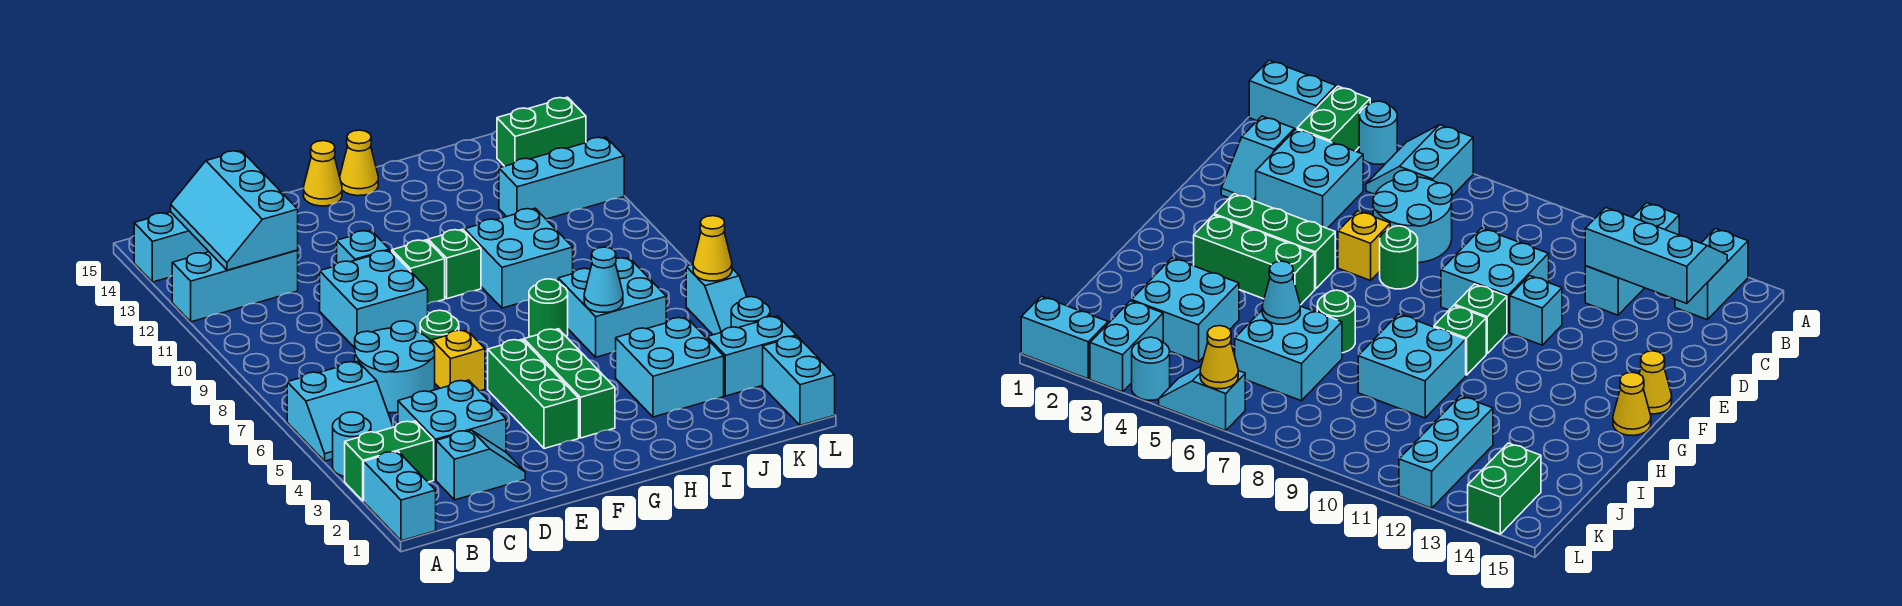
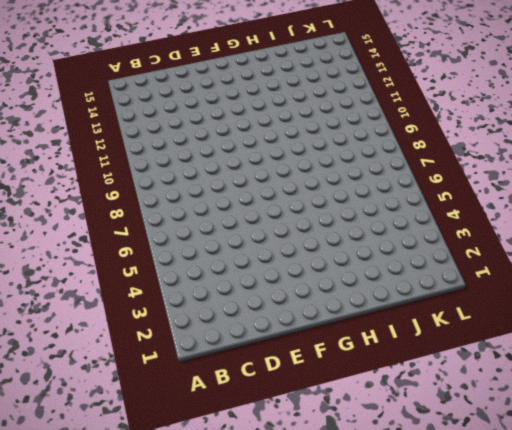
none -> cyan brick A1:A2 level 1
none -> green brick A3:B3 level 1
none -> cyan round brick A4 level 1
none -> cyan slope A5:B6 level 1 top 6

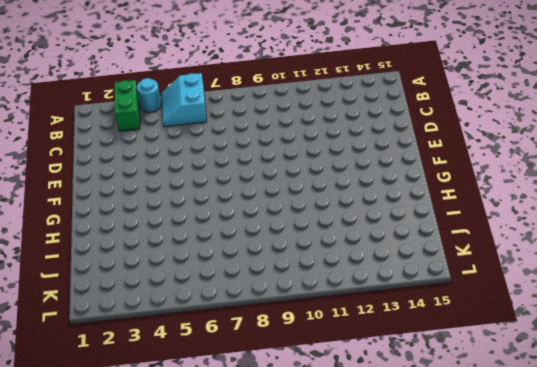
none -> cyan brick A1:A2 level 1
none -> cyan brick A12:C12 level 1
none -> cyan brick A14:B14 level 1
none -> cyan slope C2:D2 level 1 top C

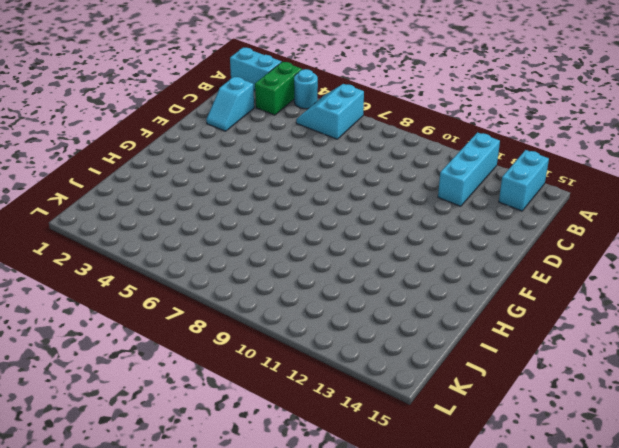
none -> cyan brick C3:D4 level 1
none -> cyan round brick C6:D7 level 1
none -> cyan brick D9:E10 level 1
none -> yellow brick E6 level 1

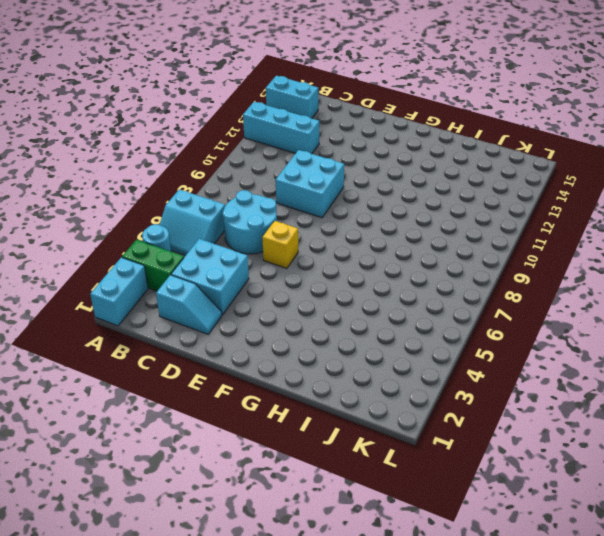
none -> green round brick E7 level 1
none -> cyan brick E11 level 1
none -> green brick F3:F5 level 1
none -> green brick F10 level 1

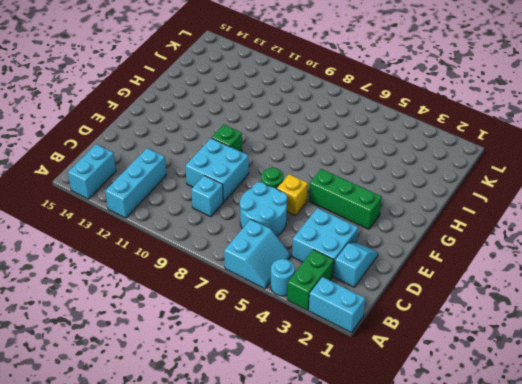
cyan brick C9 level 1 -> cyan brick E11 level 1
none -> yellow cone F15 level 1
none -> green brick G3:G5 level 1
none -> green brick G10 level 1
none -> yellow cone G15 level 1

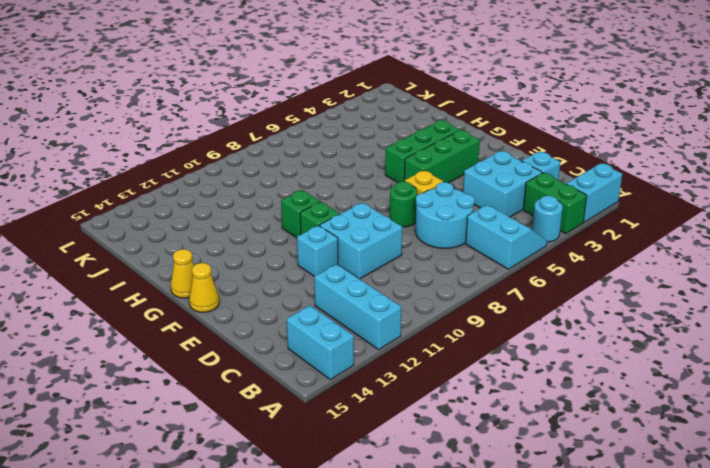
none -> green round brick H7 level 1
none -> cyan brick H9:I10 level 1
none -> cyan brick I3:J4 level 1
none -> cyan brick I6:J7 level 1

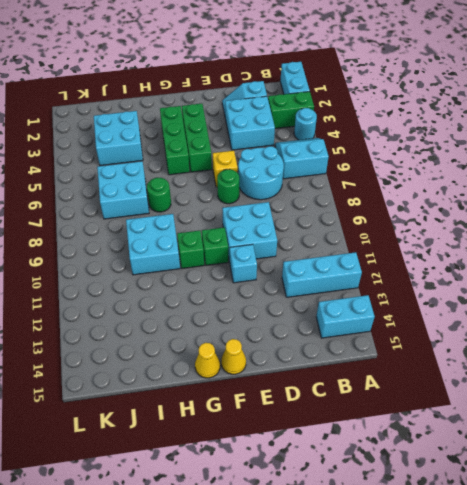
none -> cyan brick J12:L12 level 1
none -> cyan brick K3:L3 level 1
none -> green brick K14:L14 level 1
none -> cyan brick L1:L2 level 1

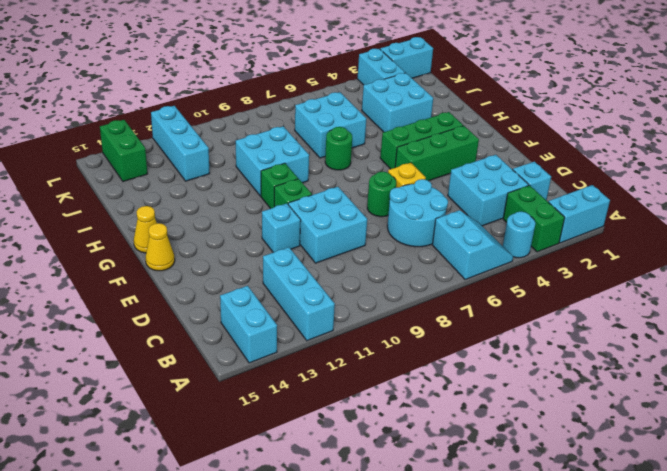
none -> cyan round brick L4 level 1
none -> cyan slope L5:L6 level 1 top 6
none -> cyan slope B12:C14 level 2 top C
none -> cyan cone I6 level 2

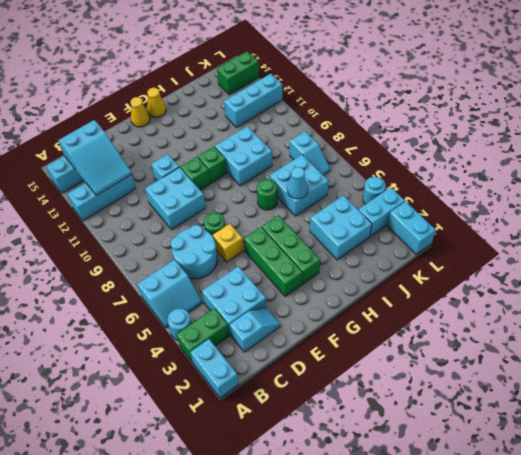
cyan slope B12:C14 level 2 top 14 -> cyan slope B12:C14 level 2 top C
cyan slope K7:K8 level 1 top 8 -> cyan slope L5:L6 level 1 top 6
none -> yellow cone L6 level 2

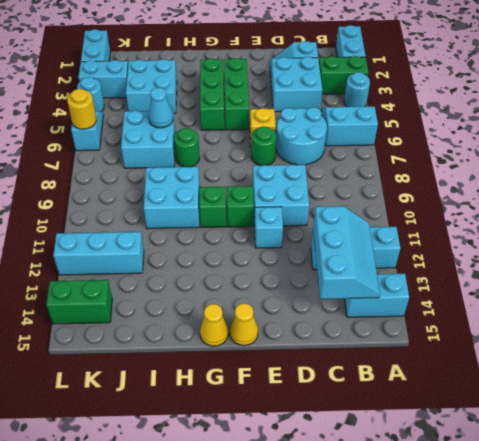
yellow round brick L6 level 2 -> yellow cone L6 level 2

